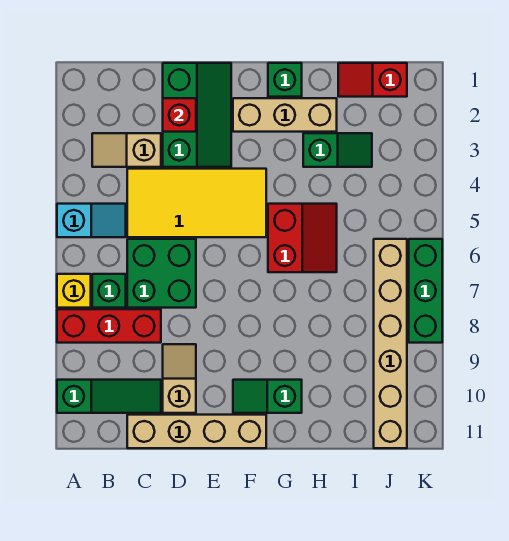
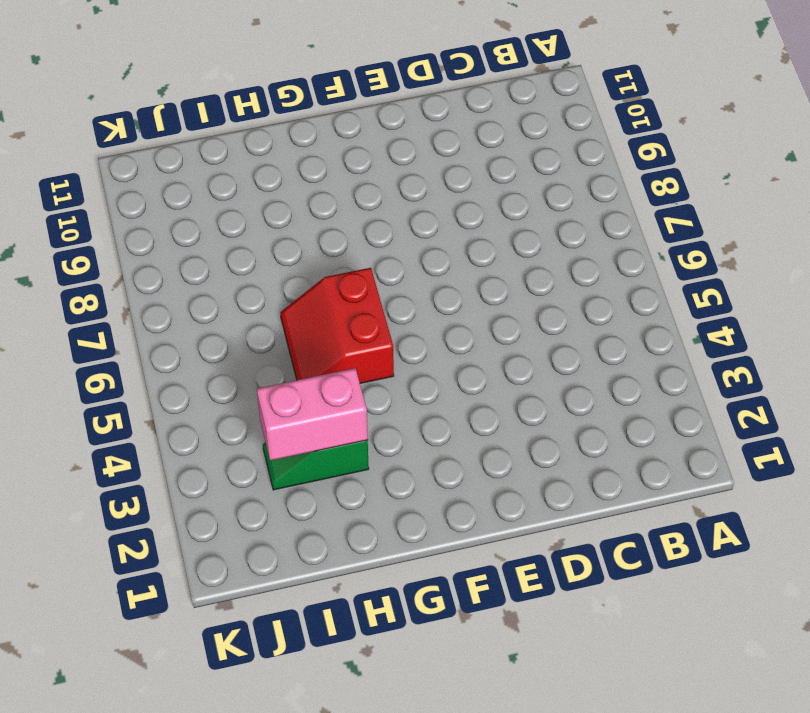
pink brick H3:I3 level 2 -> none
none -> cyan slope A5:B5 level 1 top A
none -> yellow brick A7 level 1
none -> red brick A8:C8 level 1

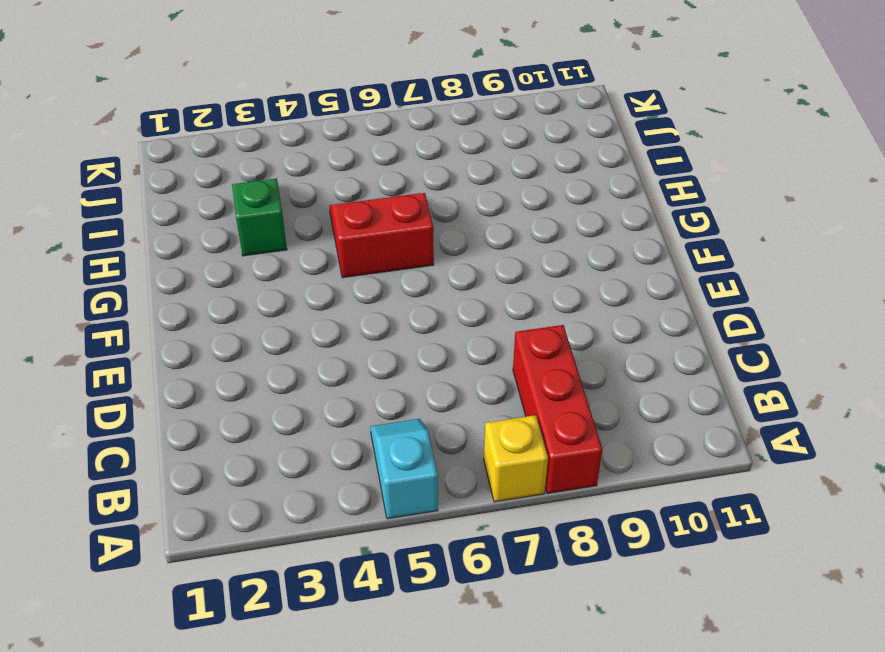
none -> green slope A10:C10 level 1 top A
none -> tan slope B3:C3 level 1 top C
none -> green brick B7 level 1

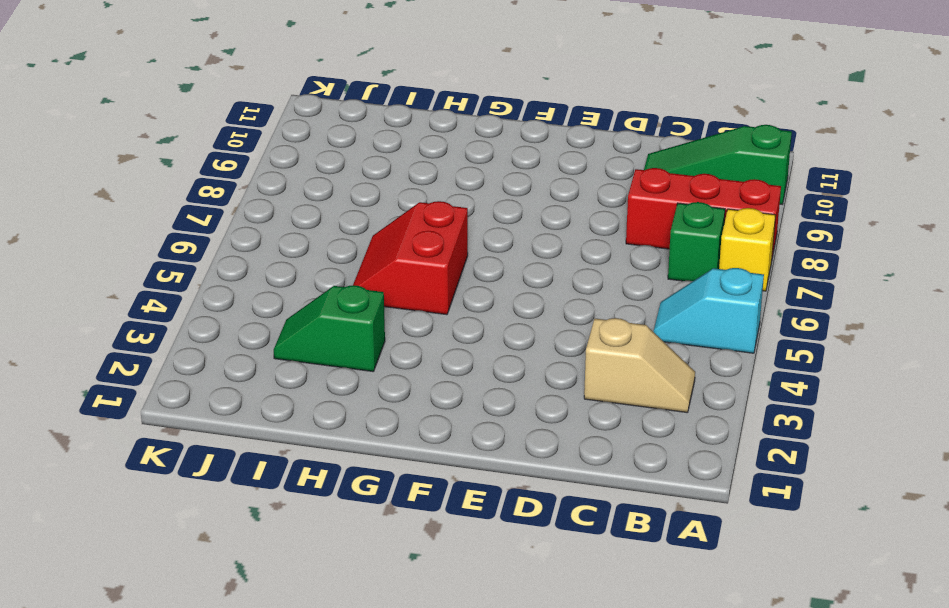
none -> yellow tile C4:F5 level 1
none -> green brick C6:D7 level 1
none -> tan brick C11:F11 level 1

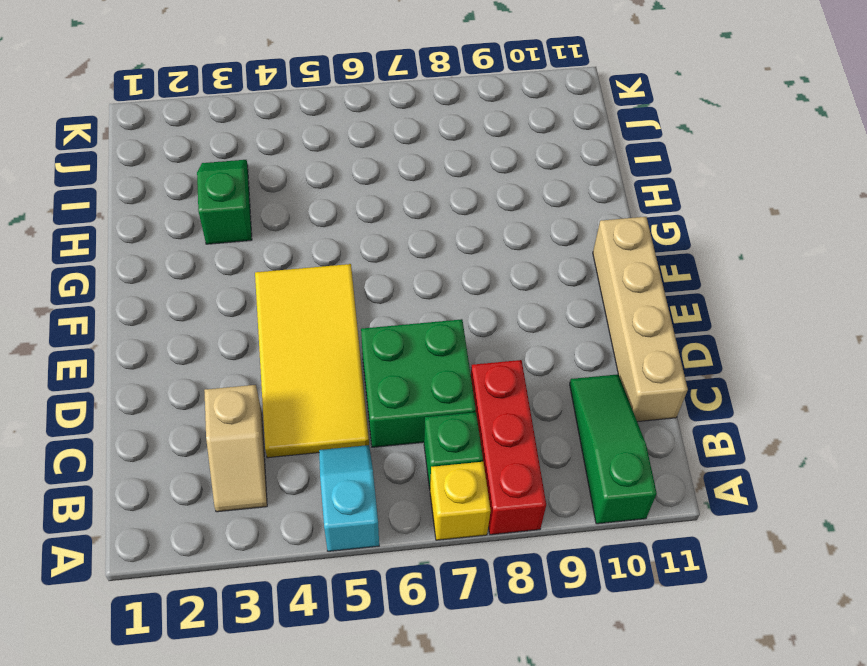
none -> green slope D1:E3 level 1 top D
none -> tan slope D9:D10 level 1 top 10
none -> tan brick F2:H2 level 1

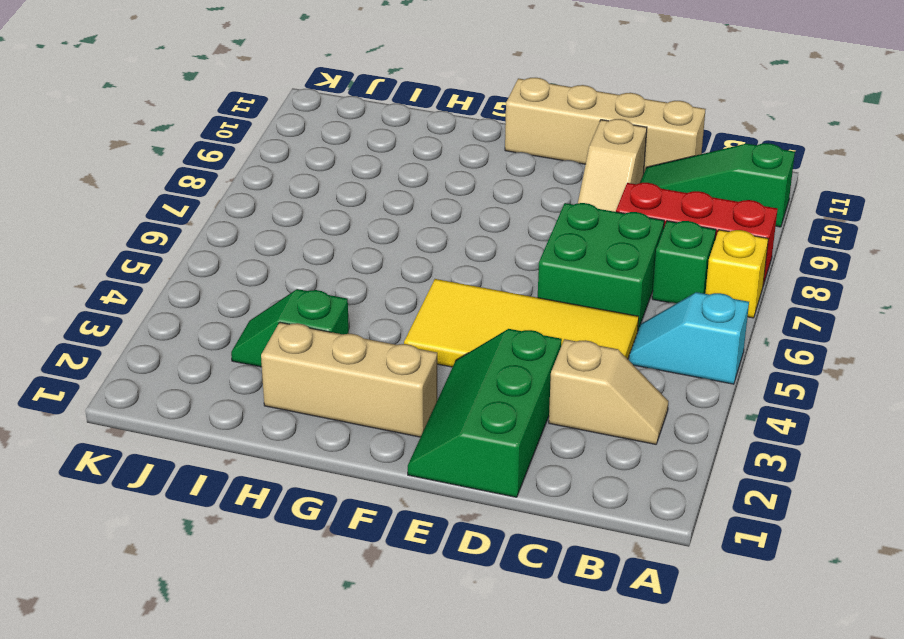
none -> green slope F10:G10 level 1 top G
none -> green brick G1 level 1
none -> red slope G5:H6 level 1 top G

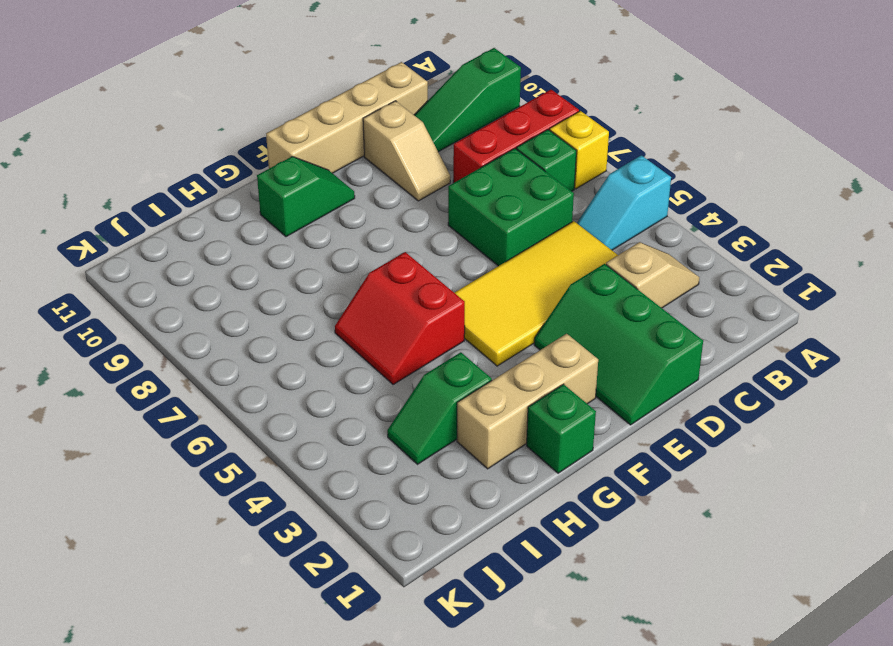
none -> red slope I1:J1 level 1 top J
none -> tan brick J6:J11 level 1
none -> green brick K6:K8 level 1

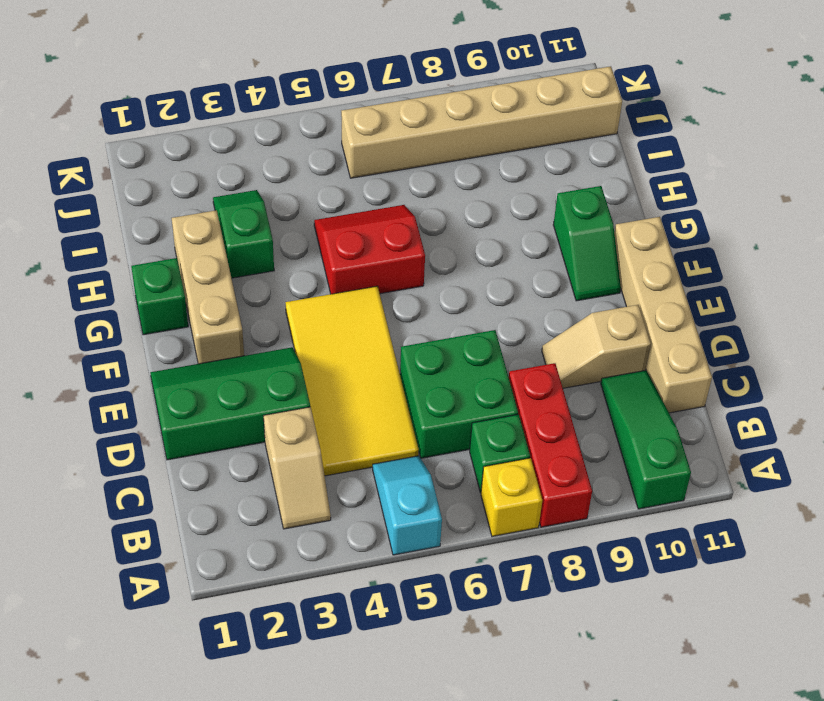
none -> red slope I1:J1 level 1 top J
none -> green brick K6:K8 level 1
none -> red brick D2 level 2

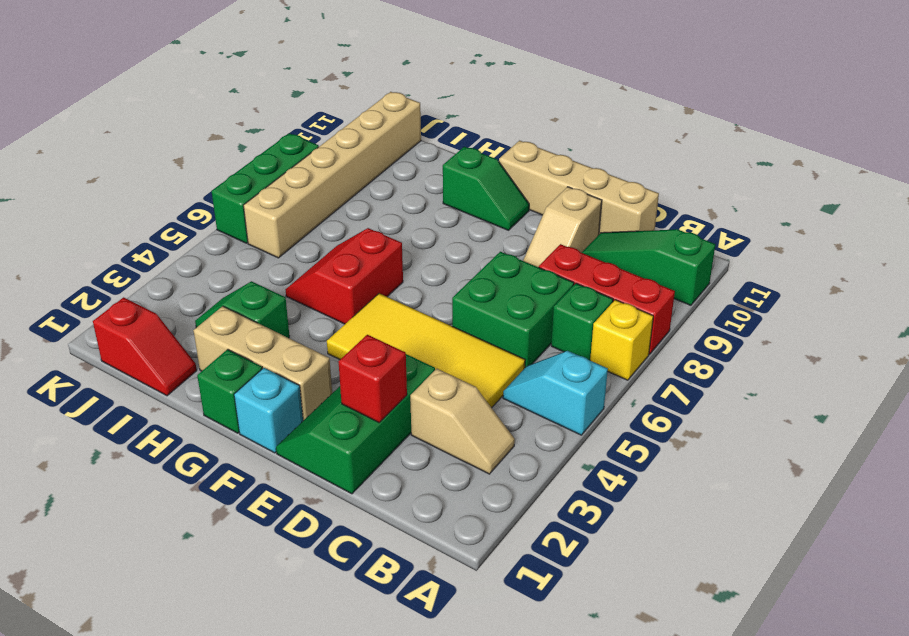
cyan brick F1 level 1 -> none

